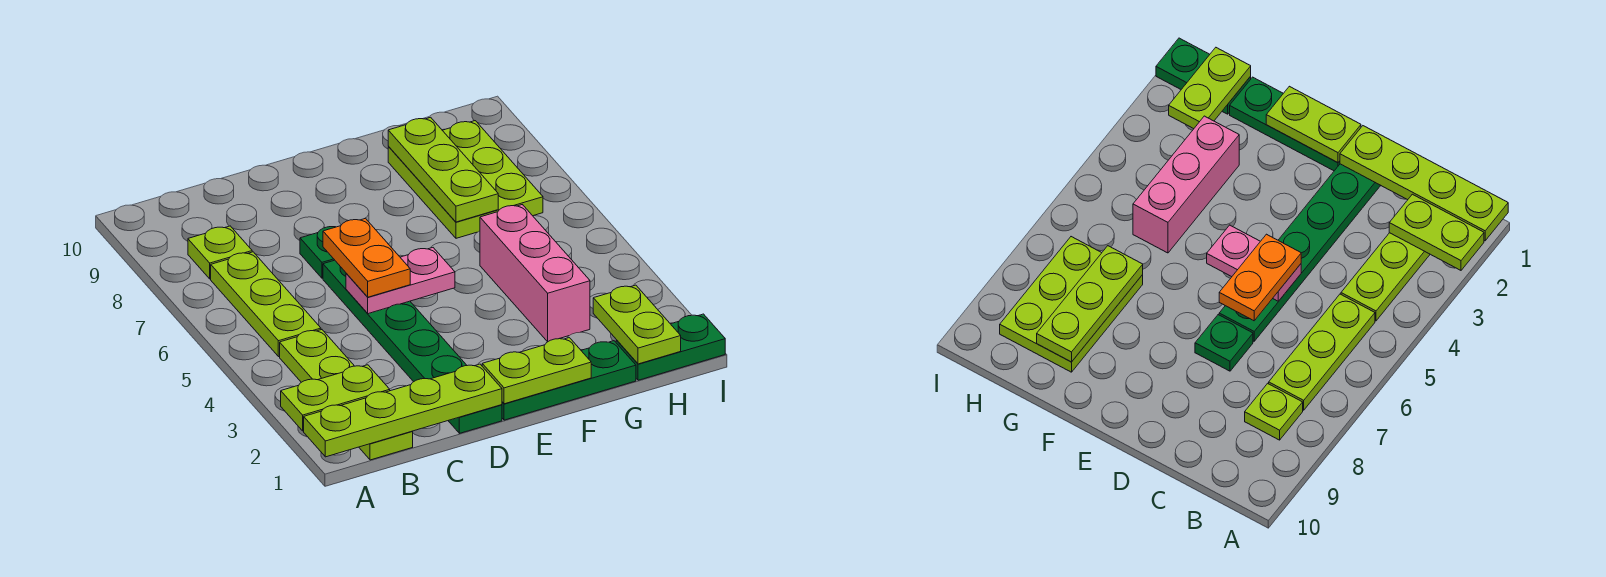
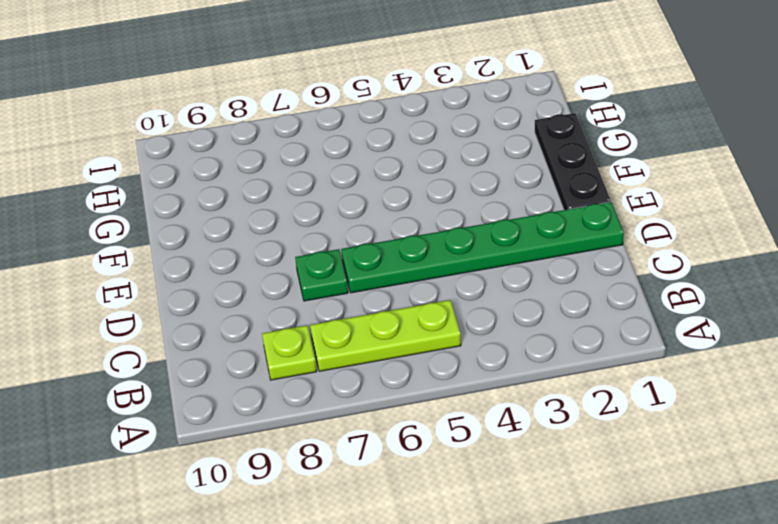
black plate E1:G1 level 1 -> green plate E1:G1 level 1
none -> lime plate B1:B4 level 1
none -> pink brick G3:G5 level 1
none -> lime plate G7:H9 level 1

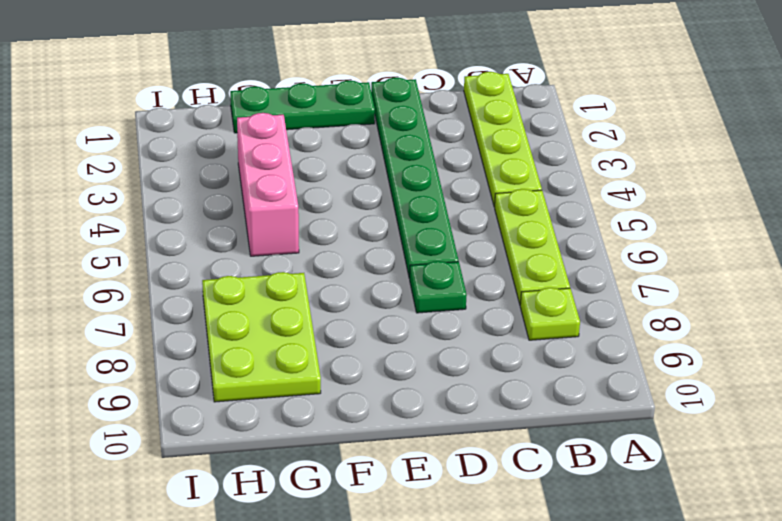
none -> green plate H1:I1 level 1
none -> lime plate A1:D1 level 2
none -> lime plate A2:B2 level 2

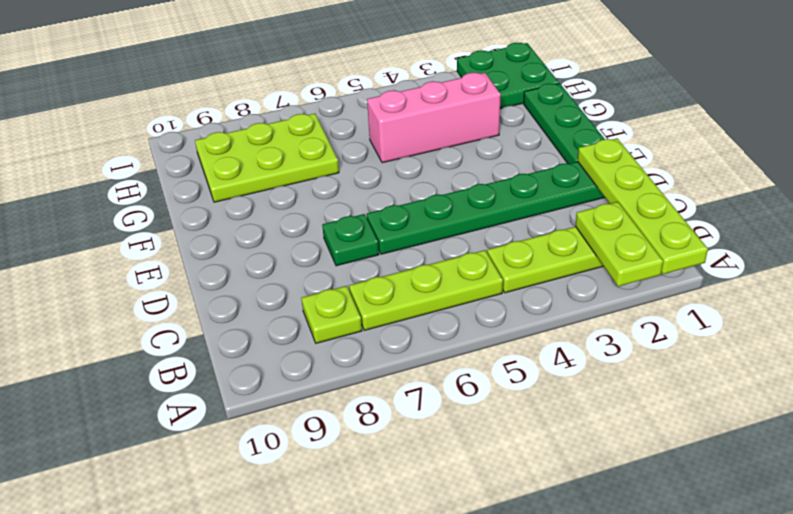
green plate H1:I2 level 1 -> green plate H1:I1 level 1
none -> pink plate D5:E5 level 2
none -> lime plate E1:F1 level 2
none -> lime plate G7:G9 level 2

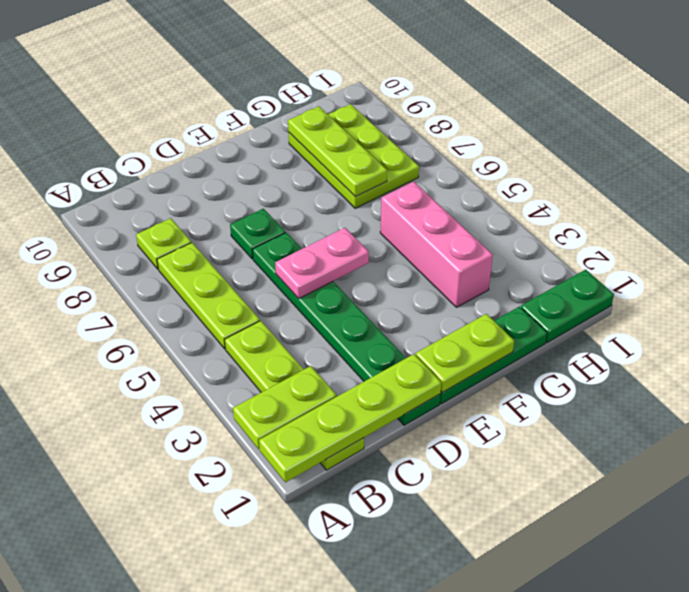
none -> lime plate H1:H2 level 2
none -> orange plate D5:D6 level 3

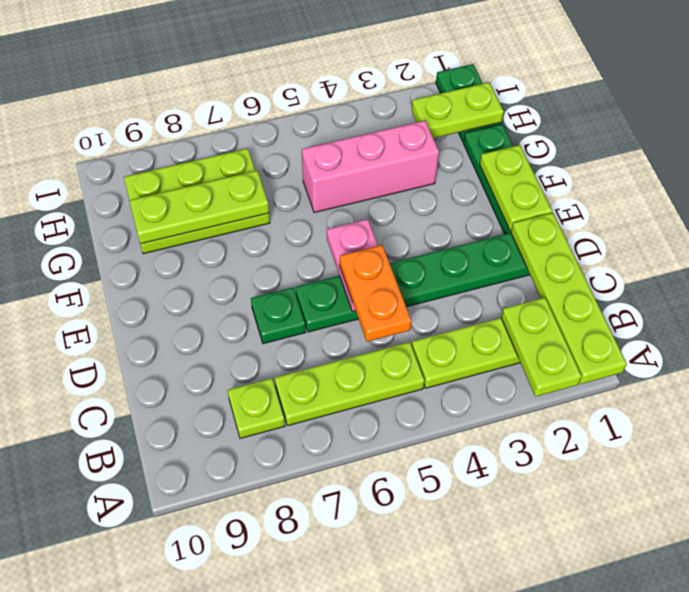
orange plate C5:D5 level 3 -> orange plate D5:D6 level 3

